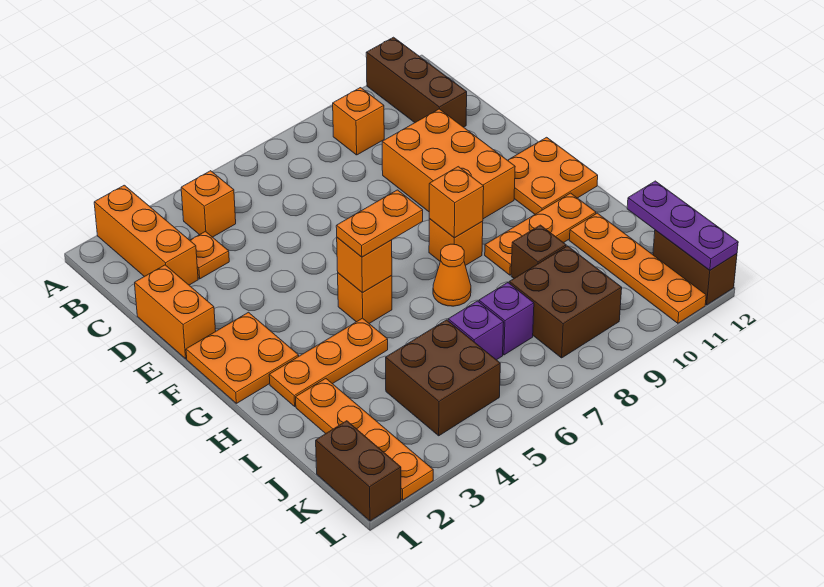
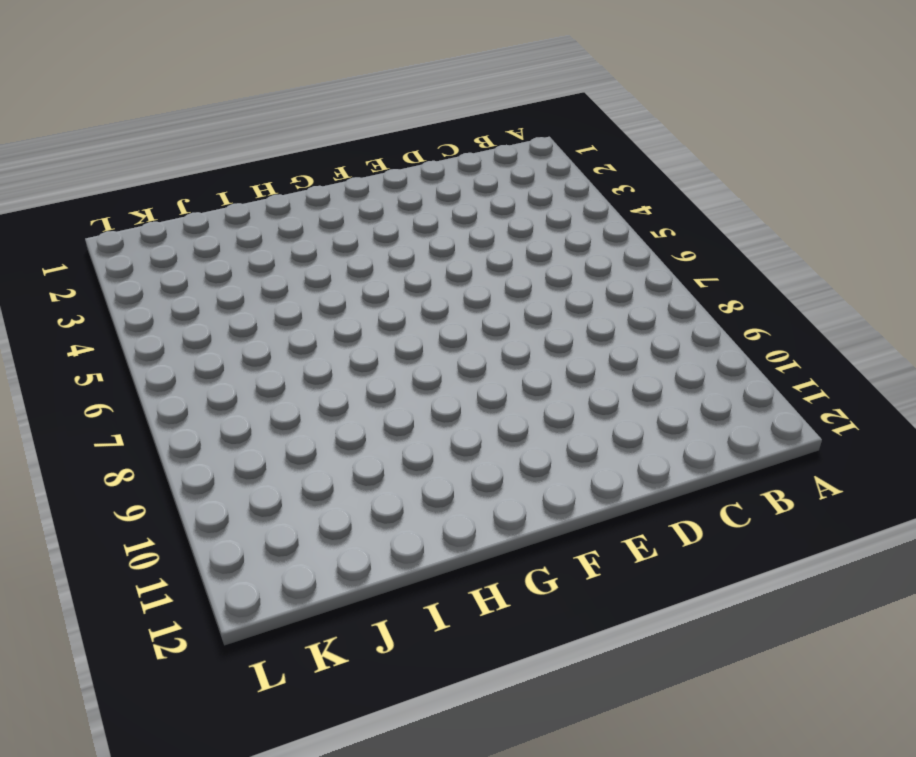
none -> orange brick A2:C2 level 1
none -> brown brick A11:C11 level 1
none -> orange brick B4 level 1

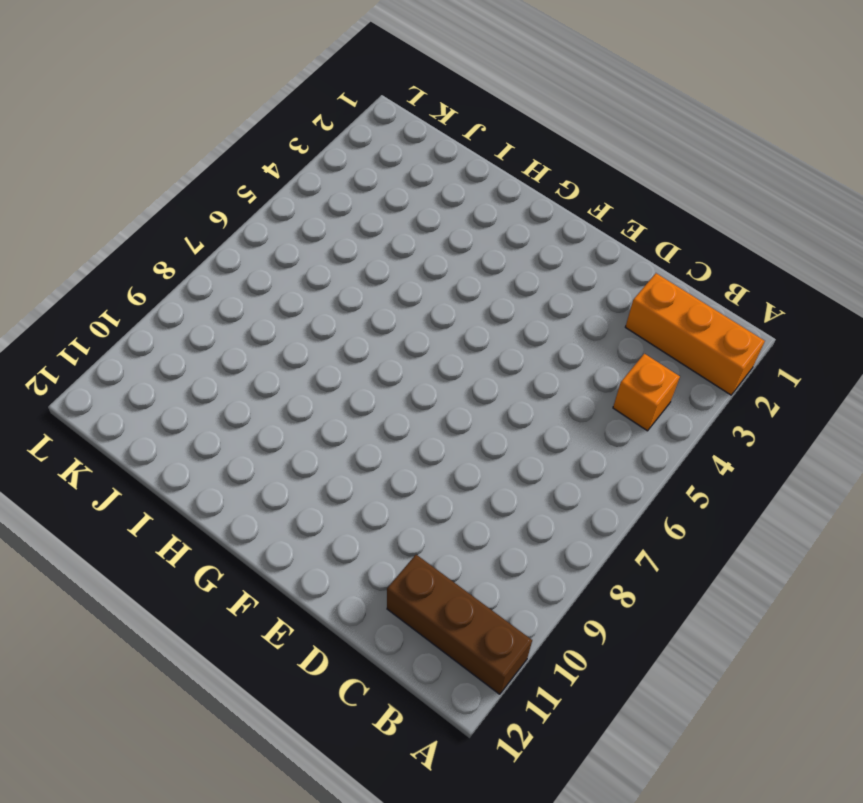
none -> orange brick B9 level 1
none -> orange plate C3 level 1
none -> orange brick D1:E1 level 1

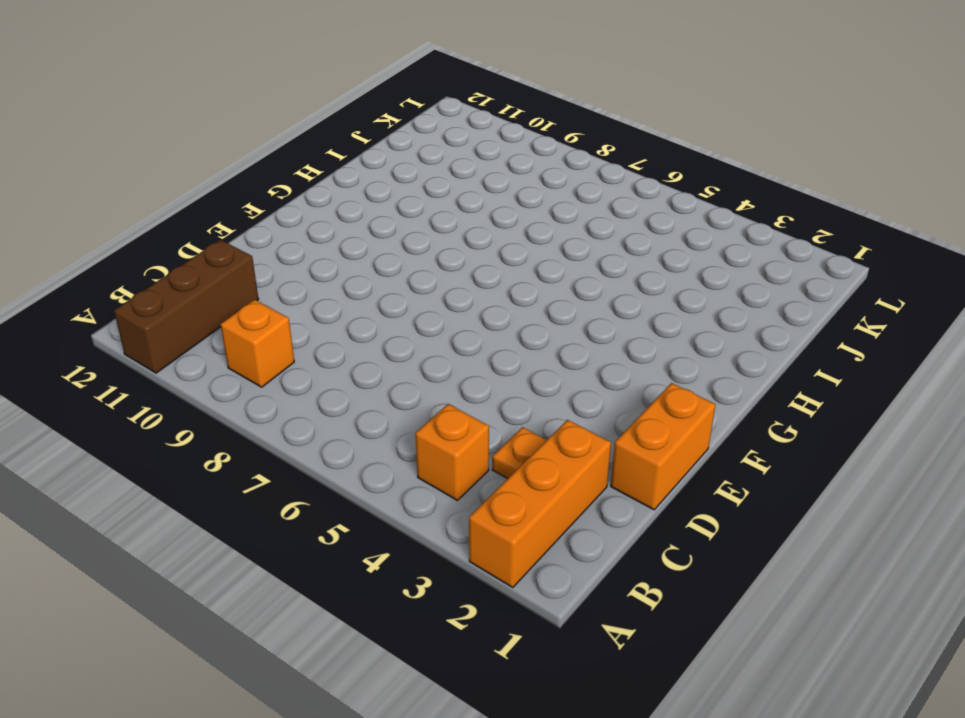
none -> orange brick D9:F10 level 1
none -> orange plate F1:G2 level 1
none -> orange plate F11:G12 level 1

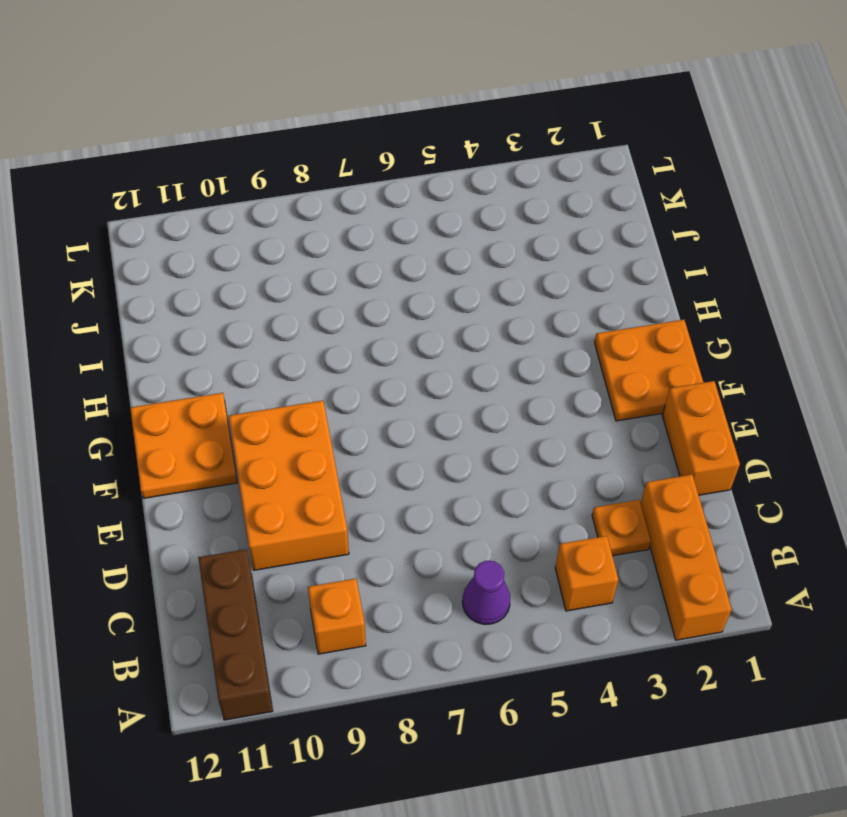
purple cone B6 level 1 -> none
none -> orange brick G5 level 1
none -> orange brick G8 level 1
none -> orange plate H2:H4 level 1

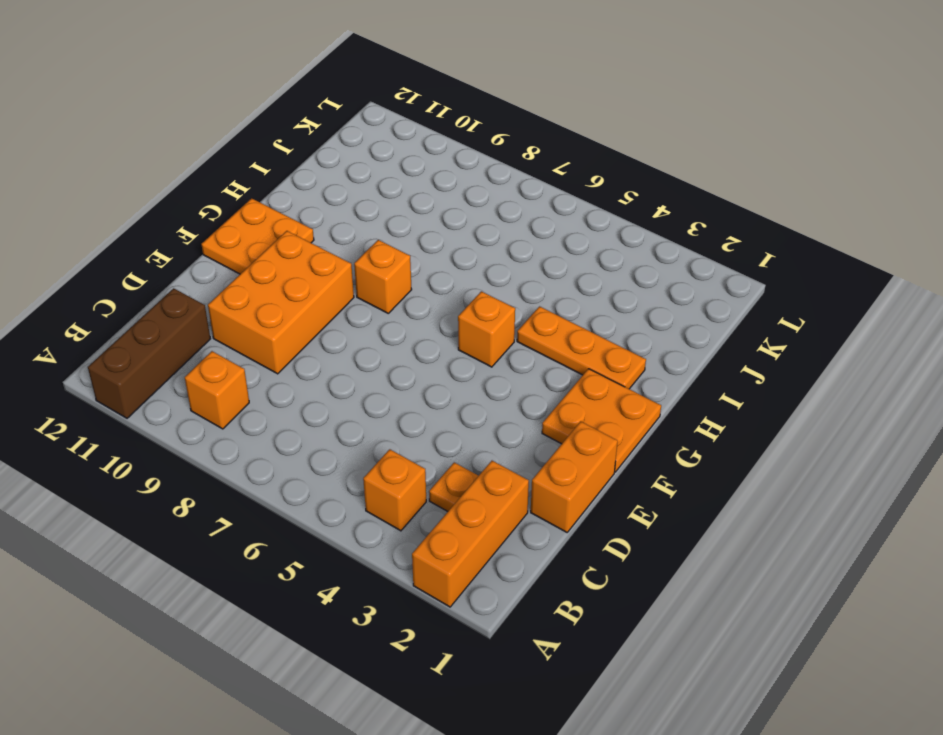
none -> orange cone H7 level 1
none -> orange plate H9:H11 level 1
none -> orange plate I2:L2 level 1

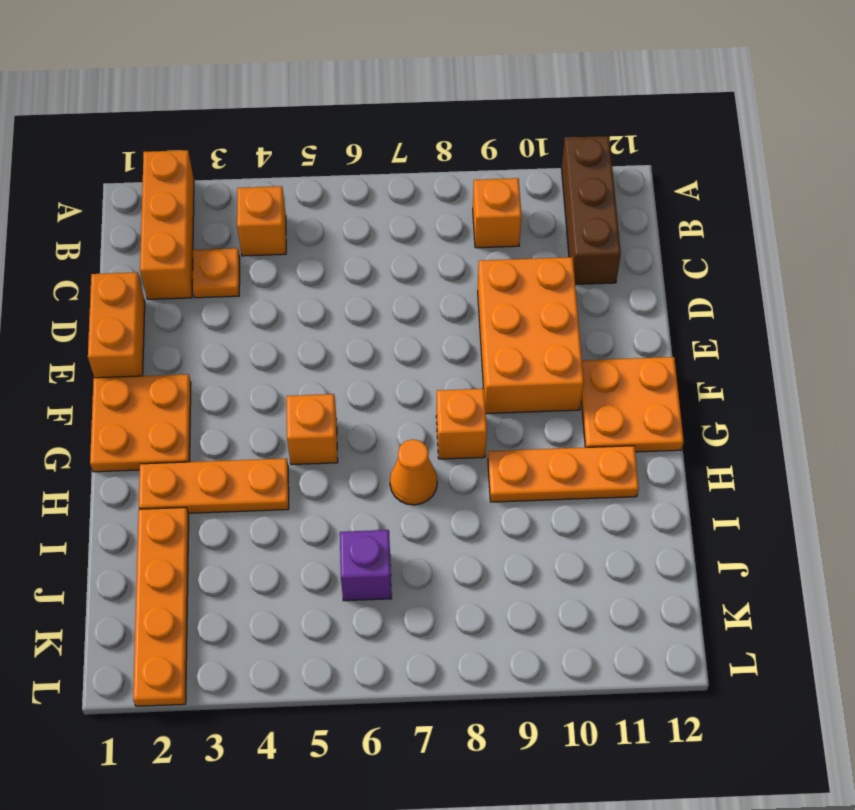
none -> brown brick I9 level 1
none -> orange plate I11:L11 level 1
none -> brown brick J4:K5 level 1

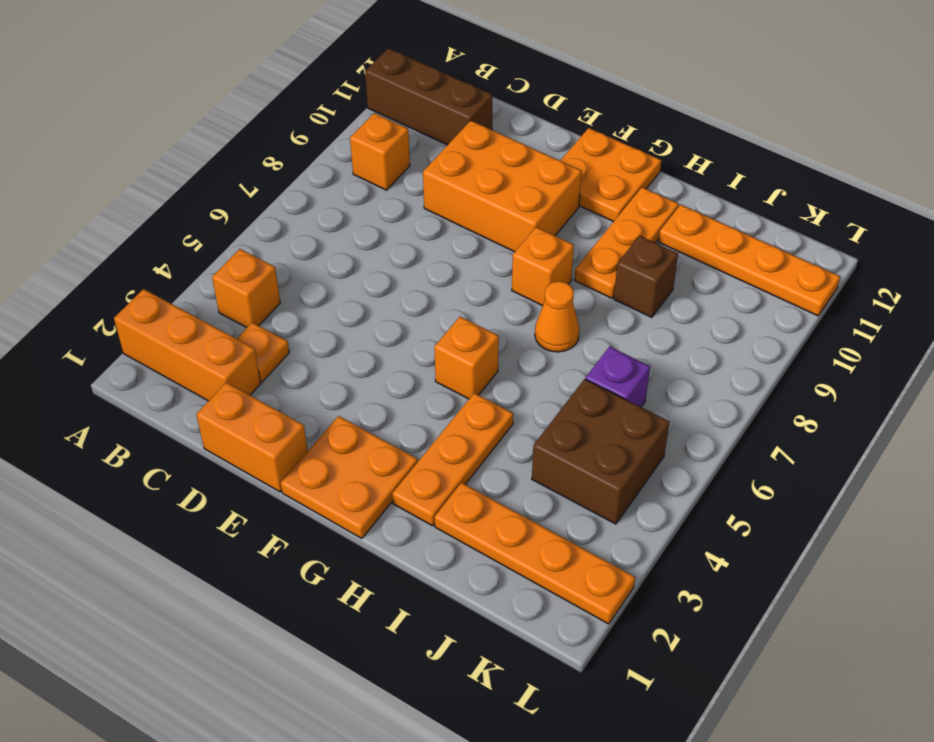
none -> purple brick J7 level 1
none -> brown brick J8:K9 level 1
none -> brown brick K1:L1 level 1

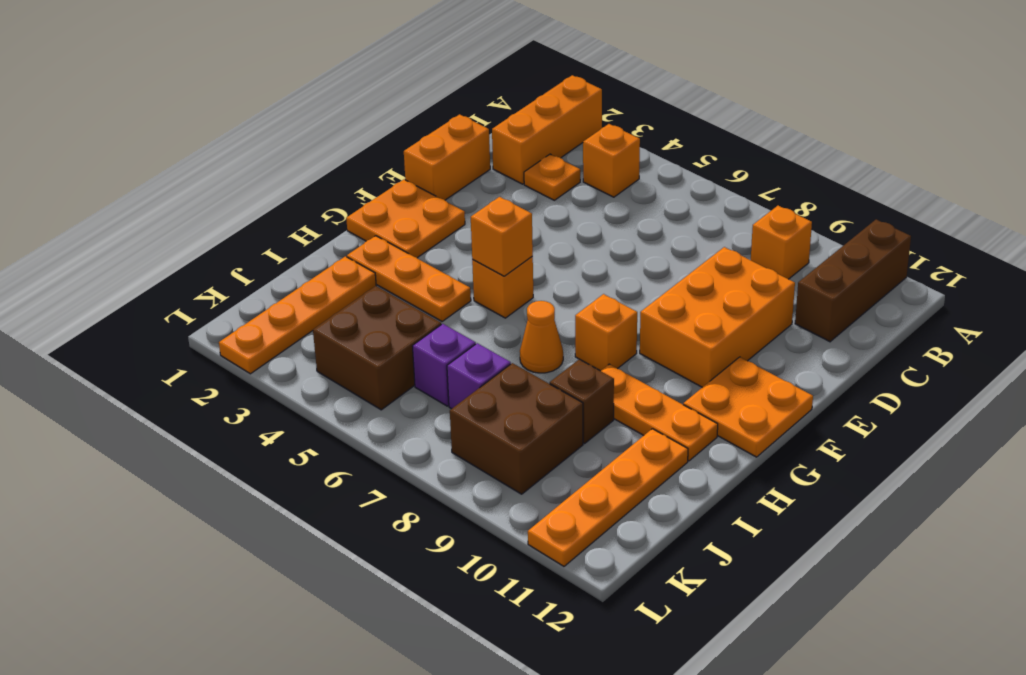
none -> brown brick K1:L1 level 1
none -> brown brick K12:L12 level 1
none -> orange brick G8 level 2

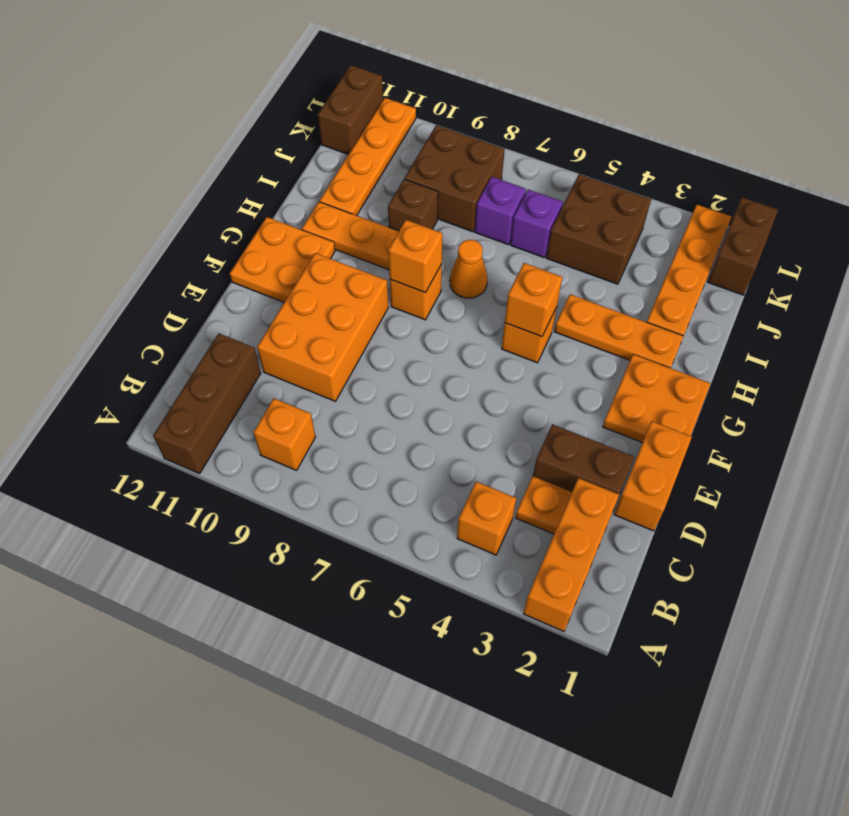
brown brick D2:D3 level 1 -> none
none -> purple plate J12:L12 level 2
none -> orange plate G5:G6 level 3

